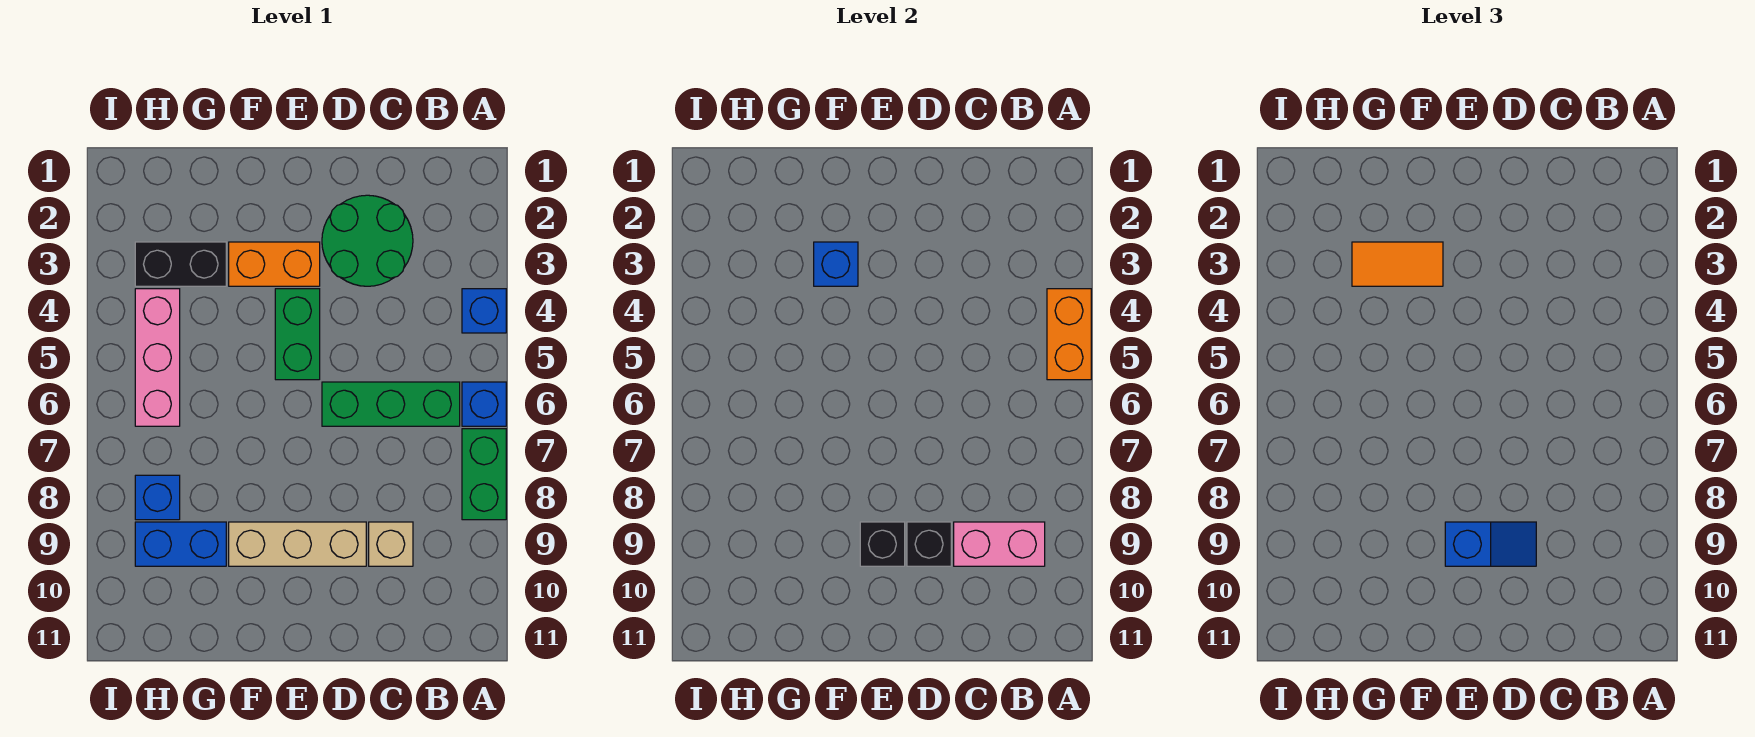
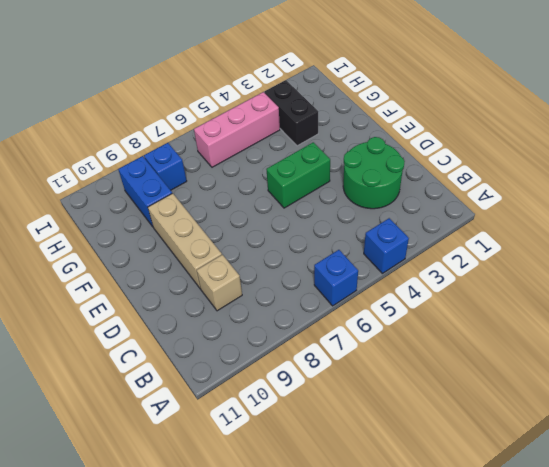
none -> green brick A7:A8 level 1
none -> green brick B6:D6 level 1
none -> orange brick E3:F3 level 1

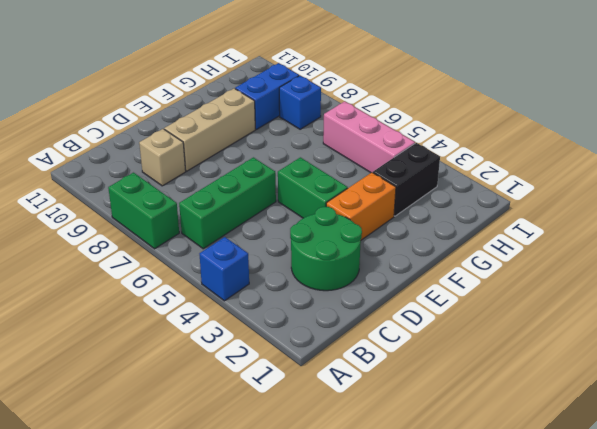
none -> blue brick A6 level 1
none -> orange brick A4:A5 level 2
none -> pink brick B9:C9 level 2

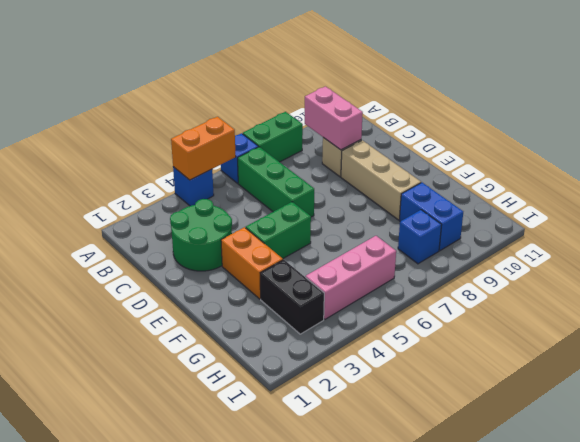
none -> black brick D9 level 2
none -> black brick E9 level 2
none -> blue brick F3 level 2

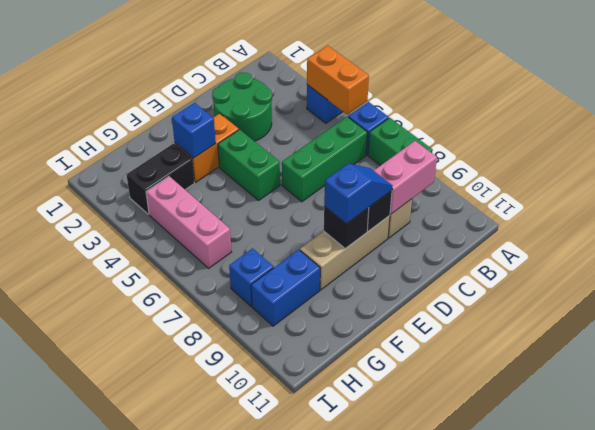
none -> orange tile F3:G3 level 3

